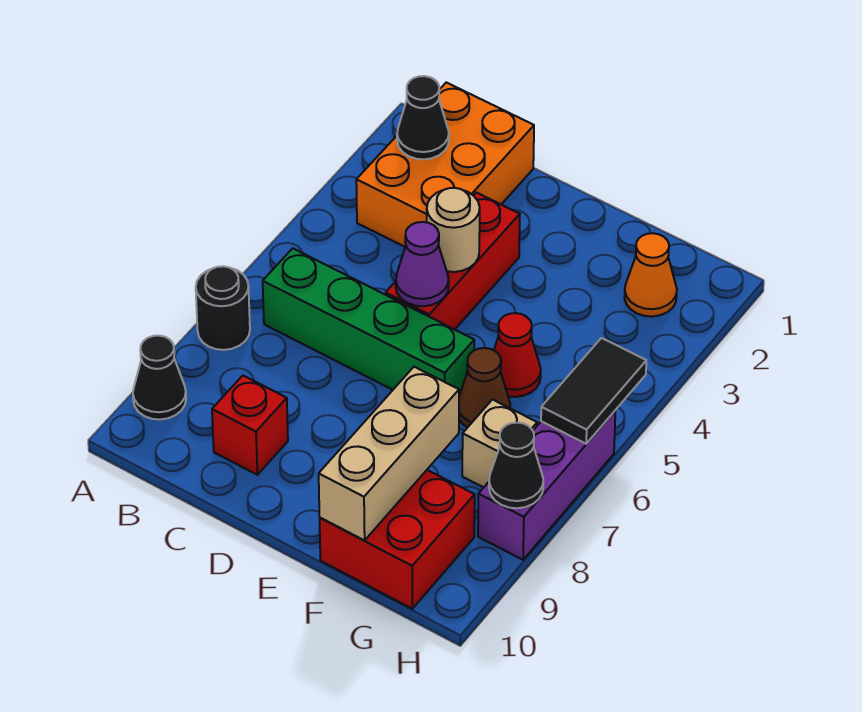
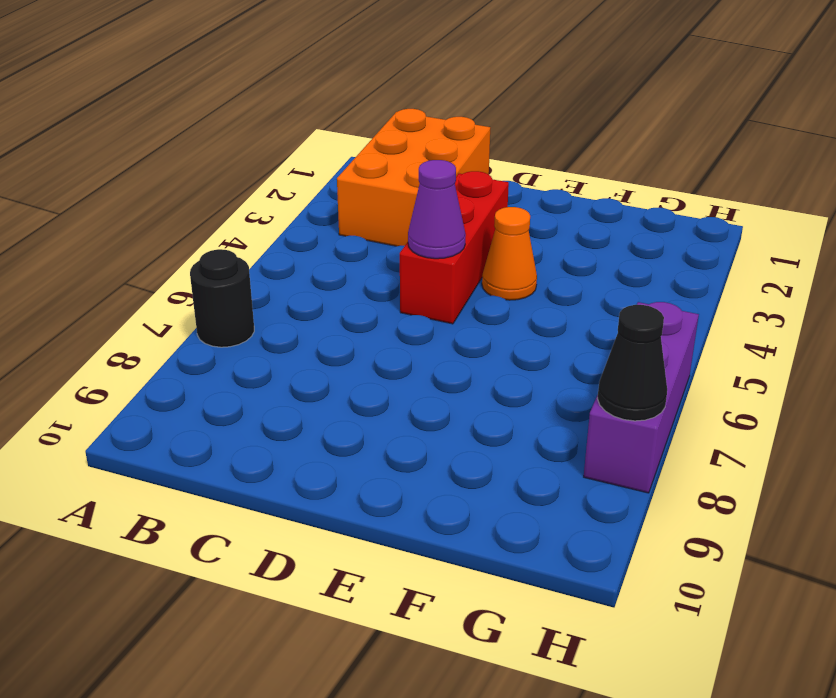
orange cone E4 level 1 -> orange cone G2 level 1
none -> black cone A9 level 1
none -> green brick B6:E6 level 1
none -> red brick C9 level 1

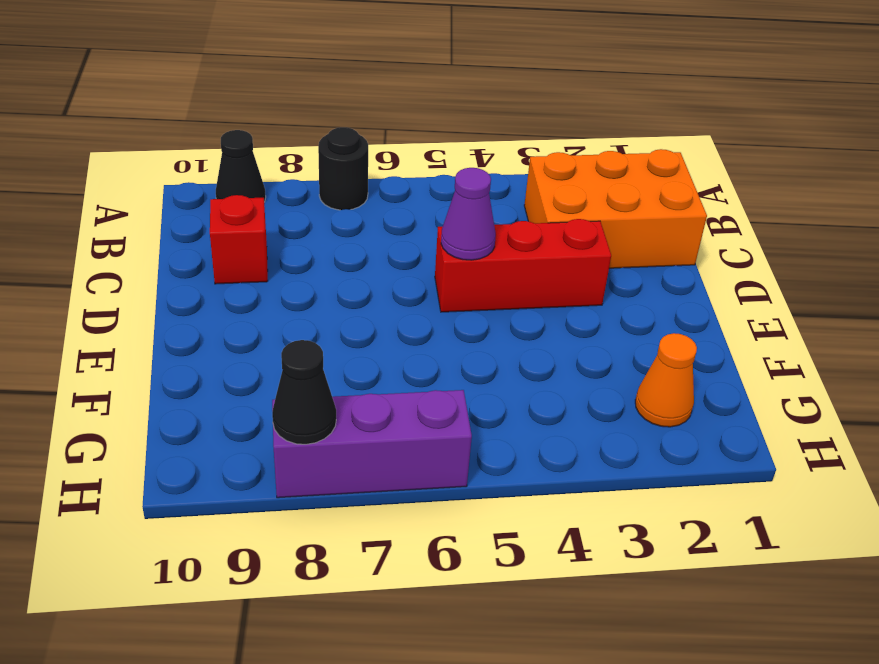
none -> green brick B6:E6 level 1
none -> red cone F5 level 1
none -> brown cone F6 level 1

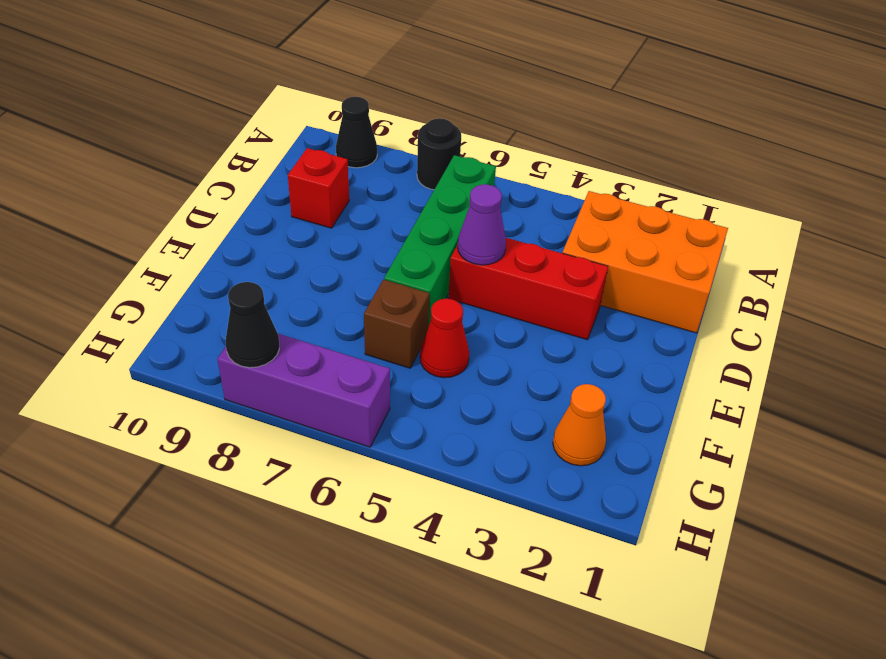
brown brick F6 level 1 -> brown cone F6 level 1
none -> red brick F9:G10 level 1
none -> tan brick G7 level 1
none -> black cone B2 level 2

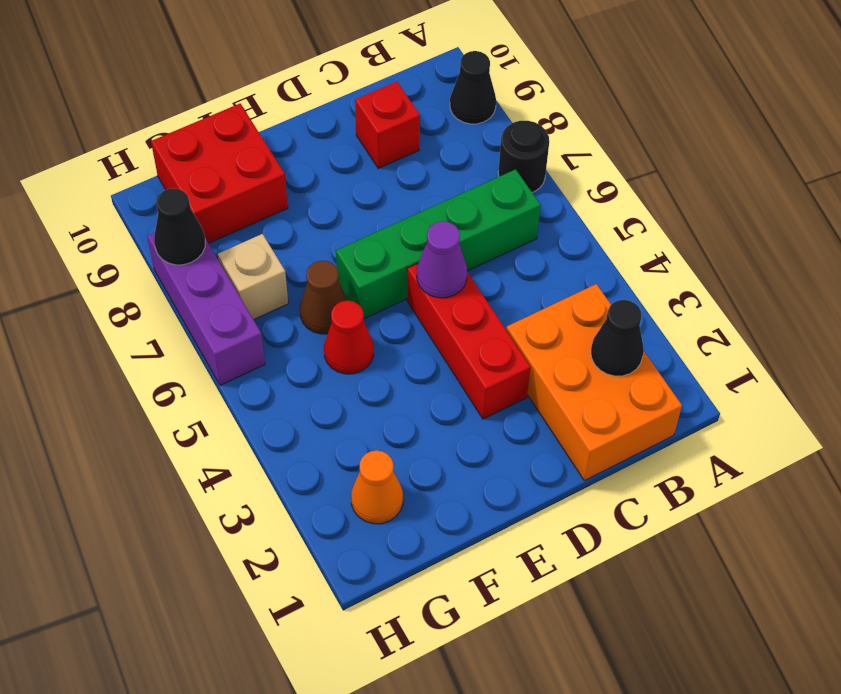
none -> tan round brick D4 level 2
none -> tan brick F8:F10 level 2
none -> black tile H5:H6 level 2

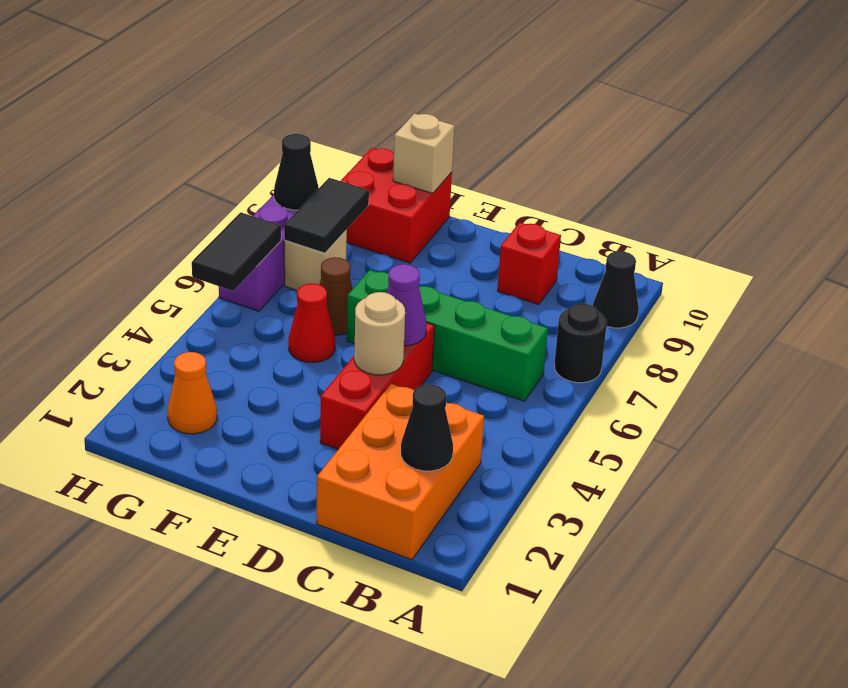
tan brick F10 level 2 -> tan brick F8:F10 level 2
black tile G7:G8 level 2 -> none

